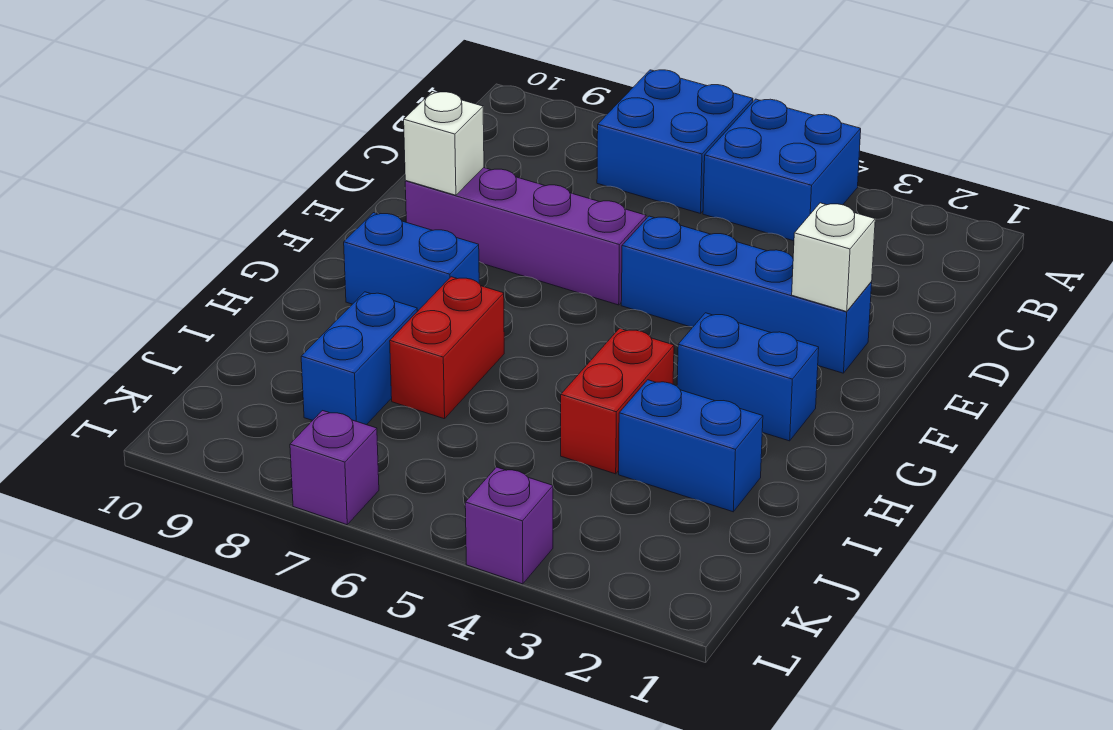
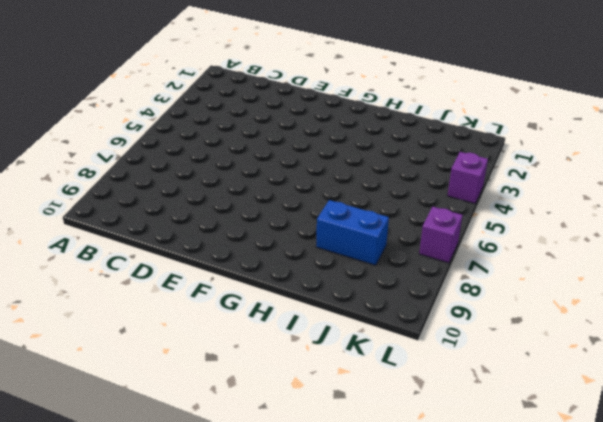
none -> blue brick A4:B5 level 1
none -> blue brick A6:B7 level 1
none -> blue brick E2:E5 level 1

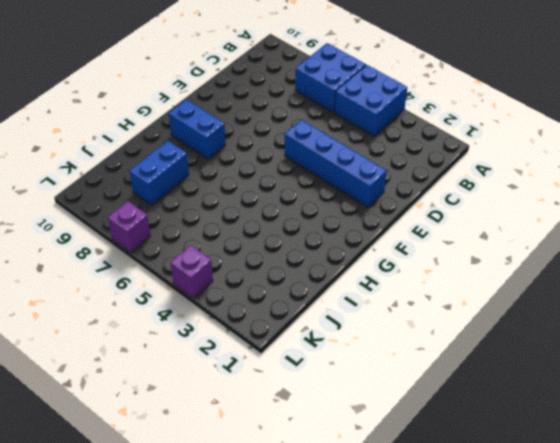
none -> purple brick E6:E9 level 1
none -> blue brick G2:G3 level 1
none -> red brick H4:I4 level 1

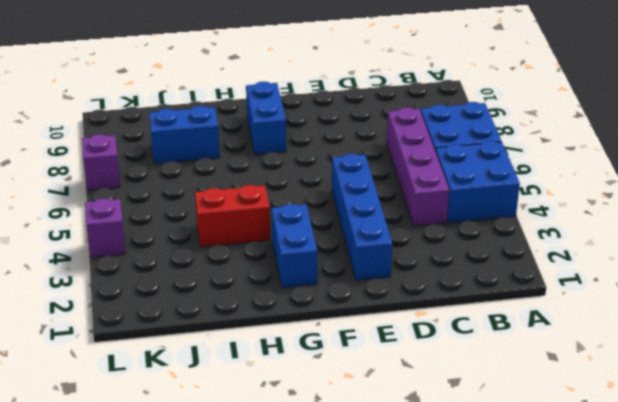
purple brick C4:C7 level 1 -> purple brick E6:E9 level 1
none -> red brick H7:I7 level 1
none -> blue brick I2:I3 level 1
none -> white brick E2 level 2

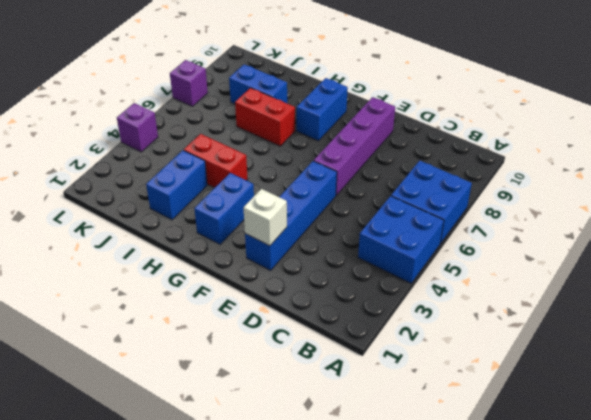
none -> white brick E9 level 2

